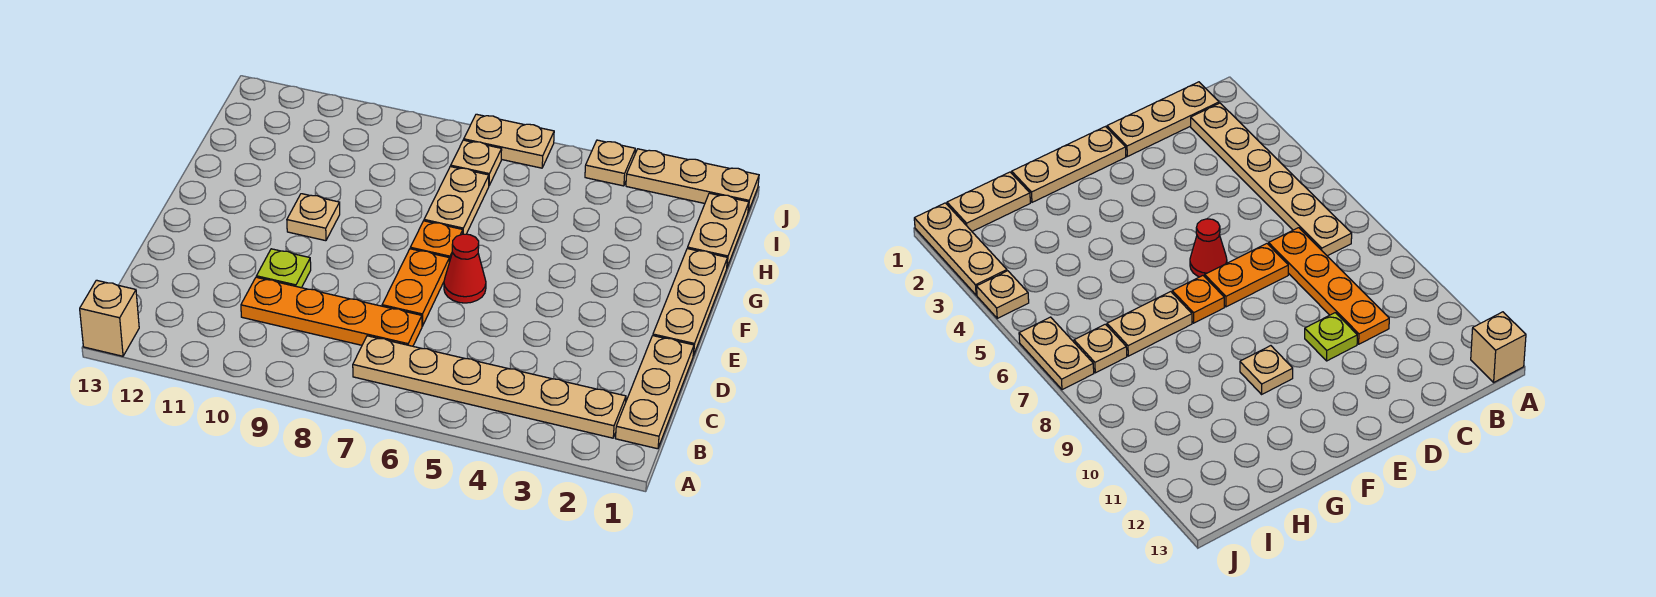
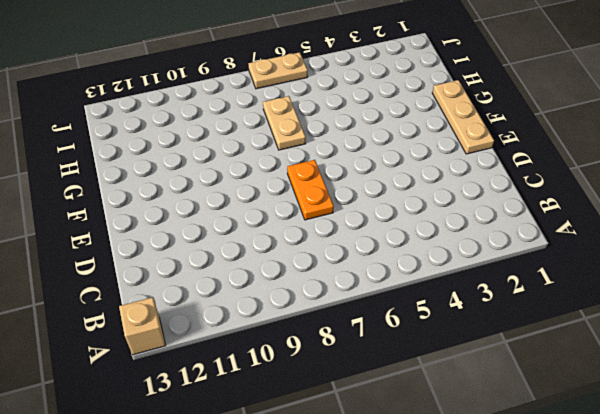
none -> tan plate B1:D1 level 1
none -> tan plate B2:B7 level 1
none -> orange plate C7:C10 level 1

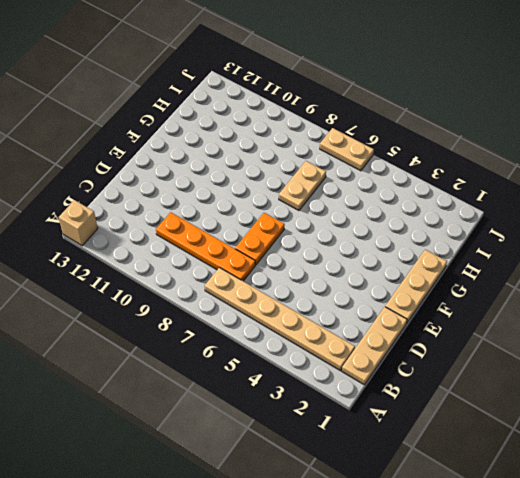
none -> lime plate D10 level 1
none -> red cone E6 level 1
none -> orange plate F7 level 1

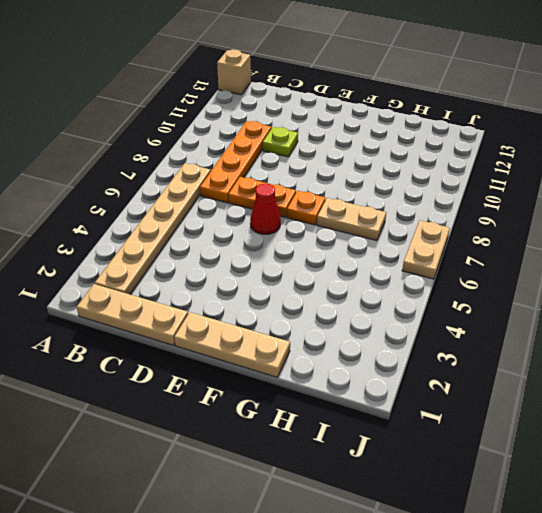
none -> tan plate F10 level 1
none -> tan plate H1:I1 level 1
none -> tan plate I7 level 1

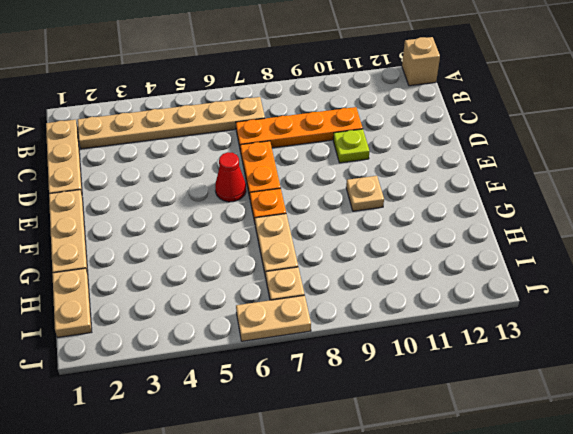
none -> tan plate J1:J3 level 1
none -> tan plate J4 level 1

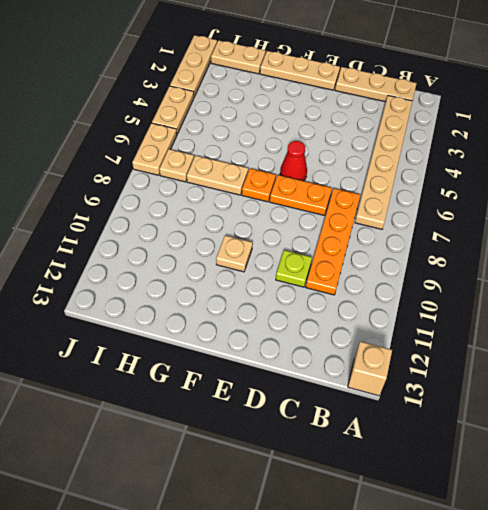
tan plate J4:J5 level 1 -> tan plate J4 level 1

